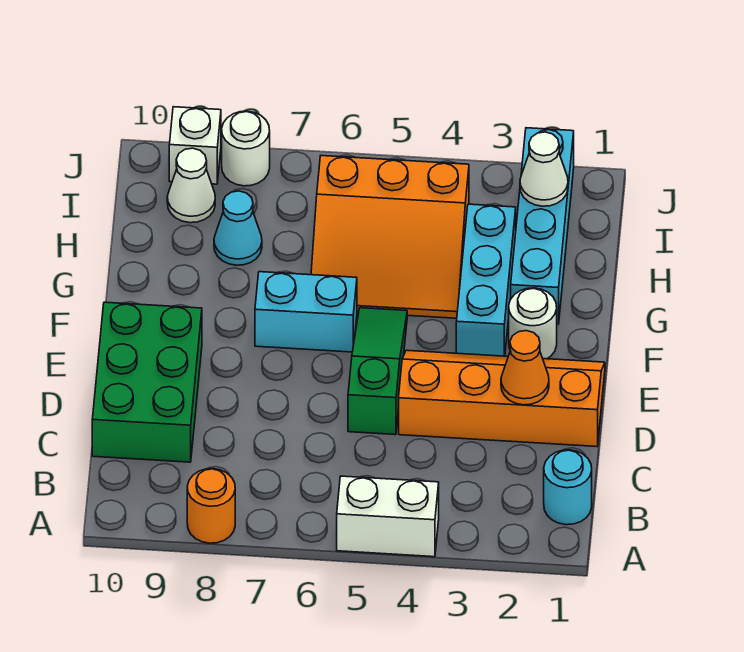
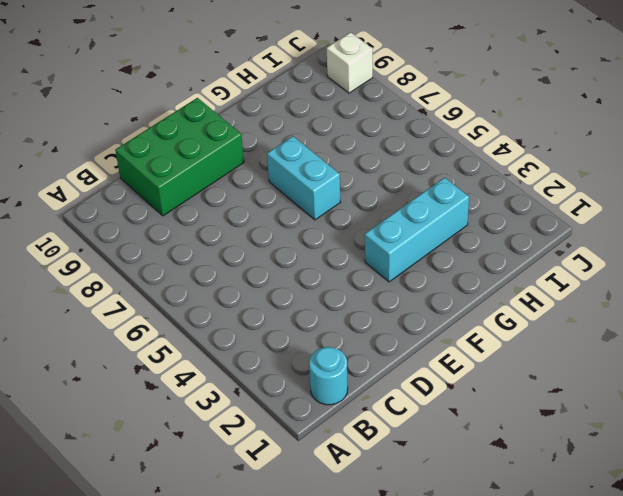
none -> white brick A4:A5 level 1
none -> orange round brick A8 level 1
none -> orange slope D1:E4 level 1 top D

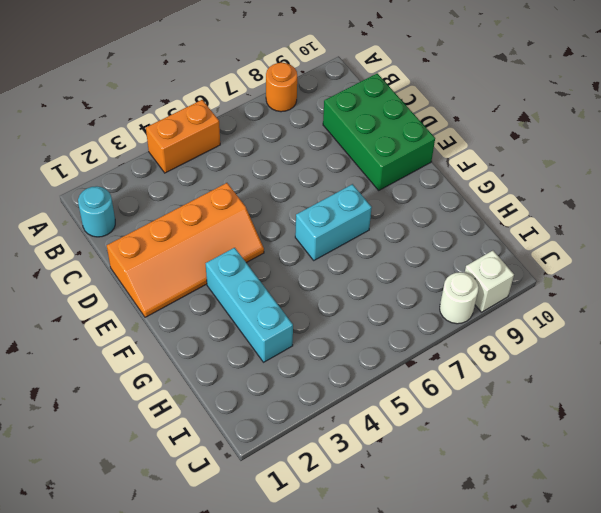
orange brick A4:A5 level 1 -> white brick A4:A5 level 1
none -> green slope D5:F5 level 1 top D
none -> white round brick F2 level 1
none -> cyan brick G2:J2 level 1

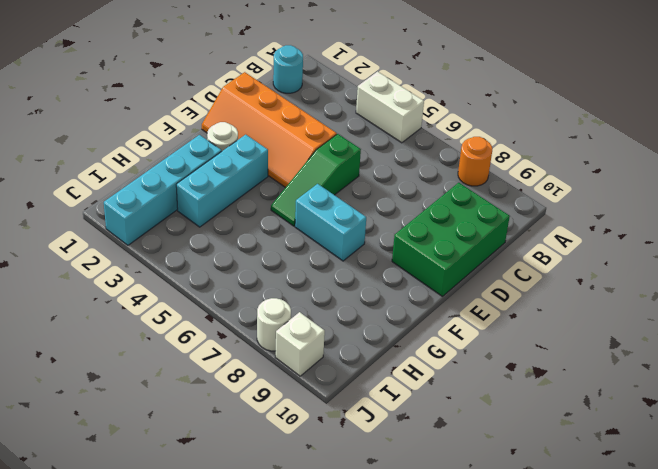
none -> orange slope G4:I6 level 1 top I
none -> cyan cone H8 level 1
none -> white cone I9 level 1

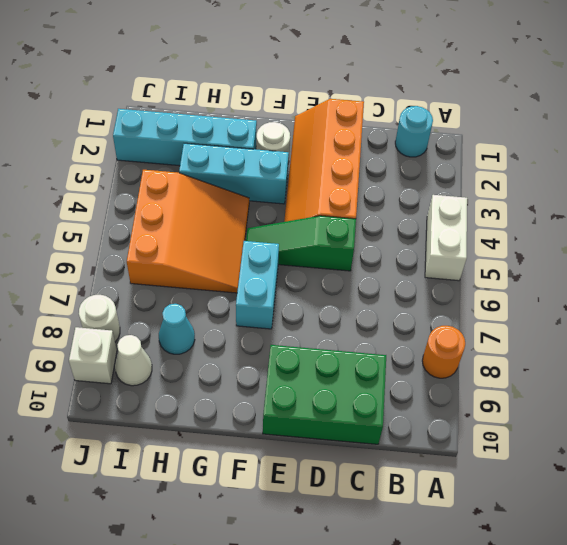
none -> orange cone D2 level 2
none -> white cone I2 level 2

